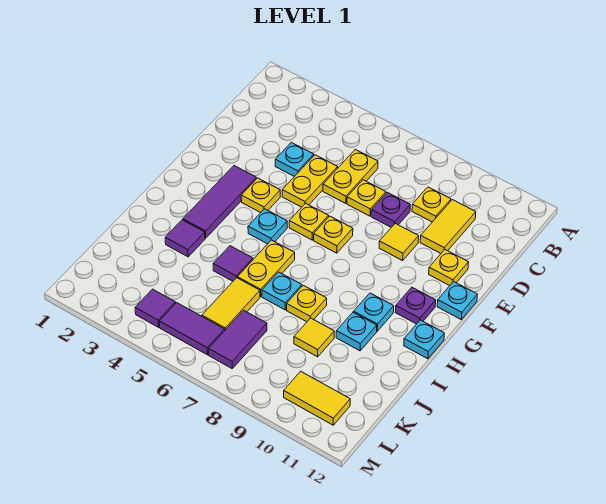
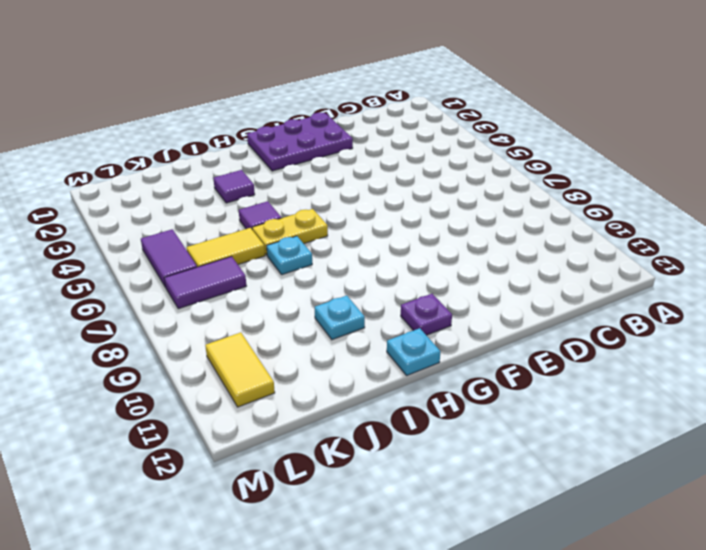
purple plate E1:G2 level 1 -> none
none -> yellow plate C6:D6 level 1
none -> yellow plate C9 level 1
none -> yellow tile C10:D10 level 1
none -> cyan plate D4 level 1

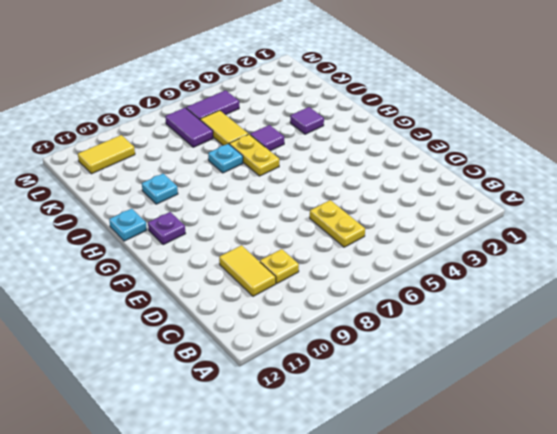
none -> cyan plate D4 level 1
none -> yellow plate D5:E5 level 1
none -> yellow plate D7 level 1
none -> purple plate D8 level 1

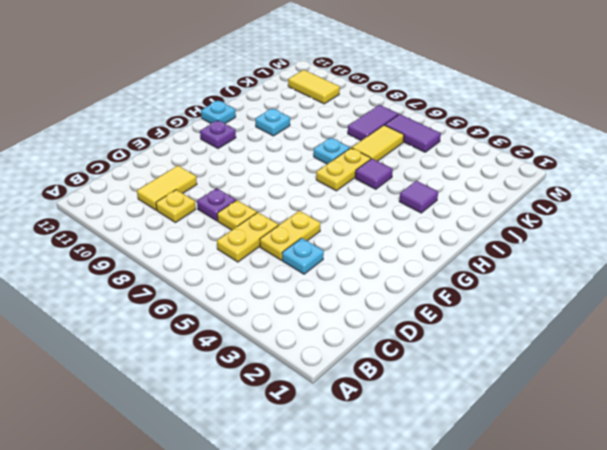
none -> yellow tile E9 level 1
none -> yellow plate E11 level 1
none -> purple tile F3:H3 level 1
none -> yellow plate F4 level 1

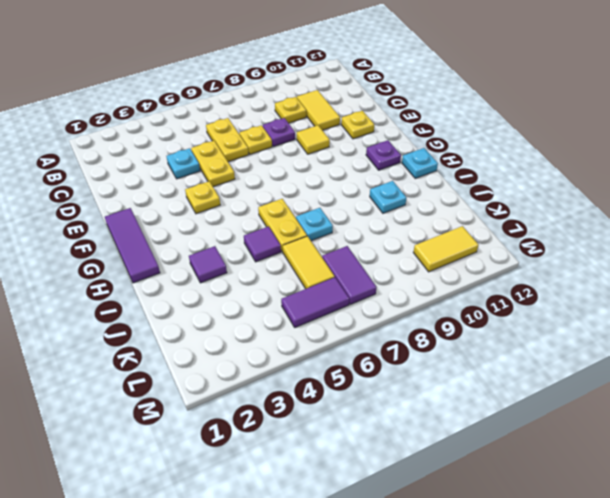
purple tile F1:H1 level 1 -> purple tile F3:H3 level 1
none -> yellow plate F6 level 1
none -> yellow plate F7 level 1
none -> cyan plate F12 level 1
none -> cyan plate G5 level 1

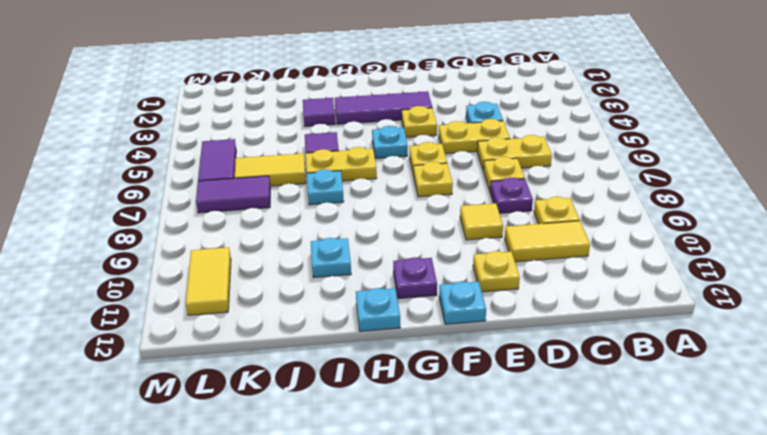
none -> cyan plate H10 level 1
none -> yellow plate I8 level 1
none -> yellow tile J9 level 1
none -> purple tile L4 level 1

